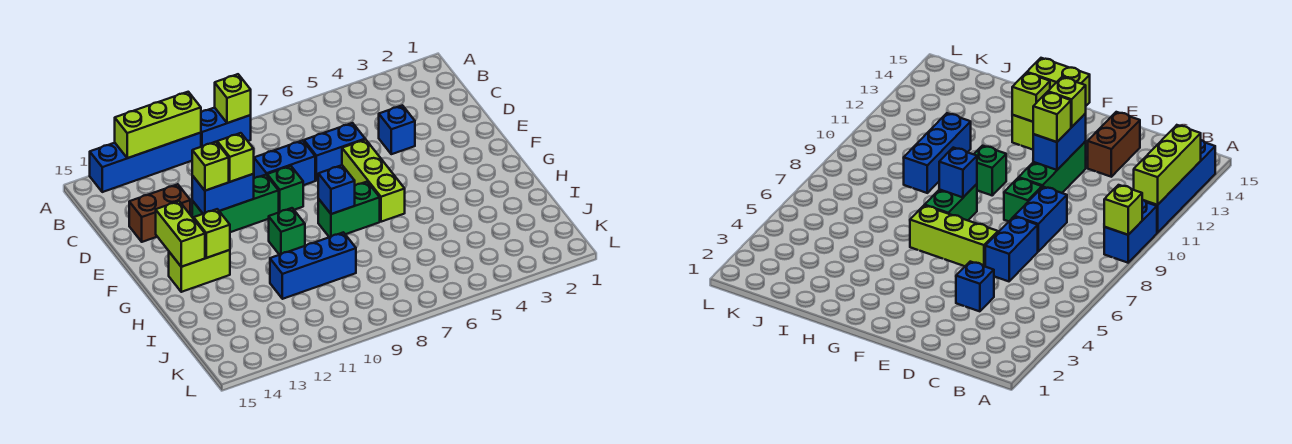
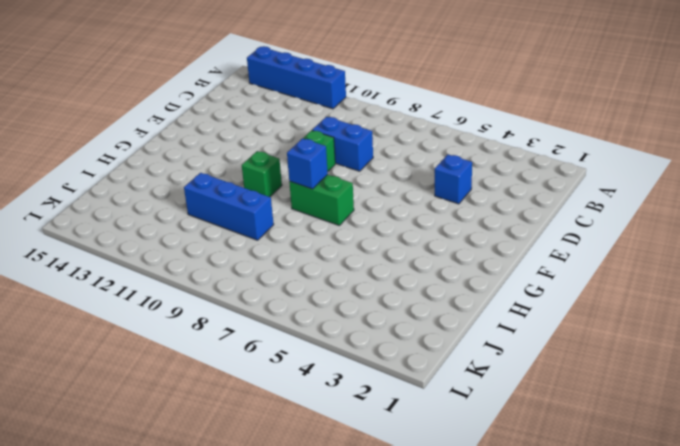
none -> blue brick A9:A10 level 1
none -> blue brick D6:D7 level 1
none -> brown brick D13:D14 level 1

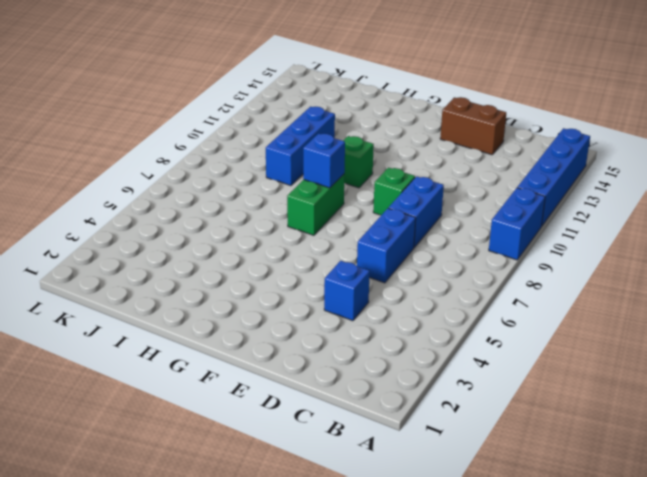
brown brick D14:E14 level 1 -> brown brick D13:D14 level 1
none -> lime brick E6:G6 level 1
none -> green brick E10:E12 level 1
none -> lime brick G13:G14 level 1

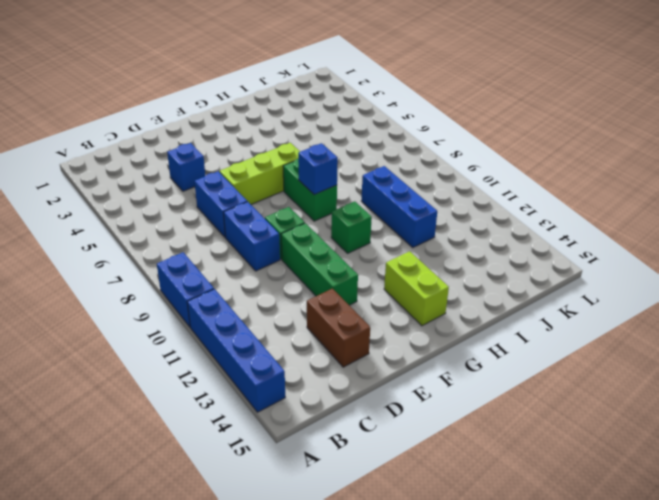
none -> lime brick A9 level 2
none -> lime brick A11:A13 level 2
none -> blue brick E11:E12 level 2

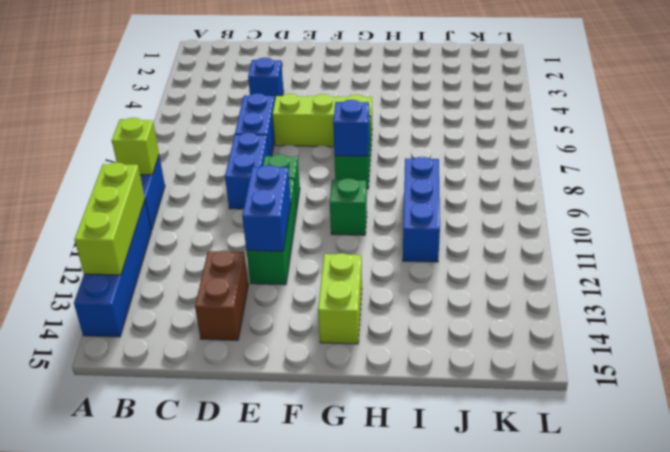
none -> lime brick F14:G14 level 2
none -> lime brick G13 level 2
none -> lime brick E11 level 3

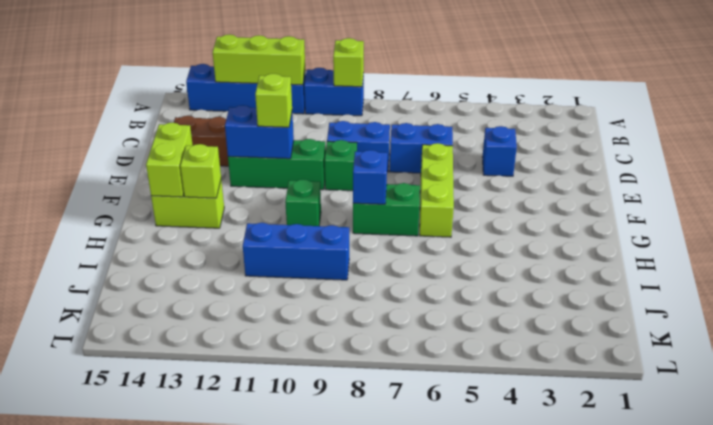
none -> lime brick E12 level 3

